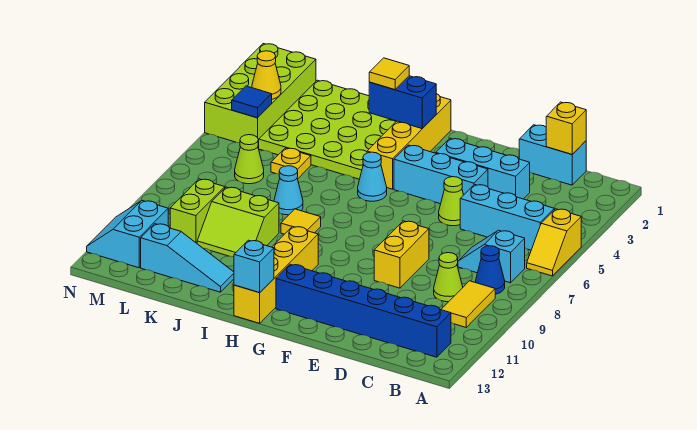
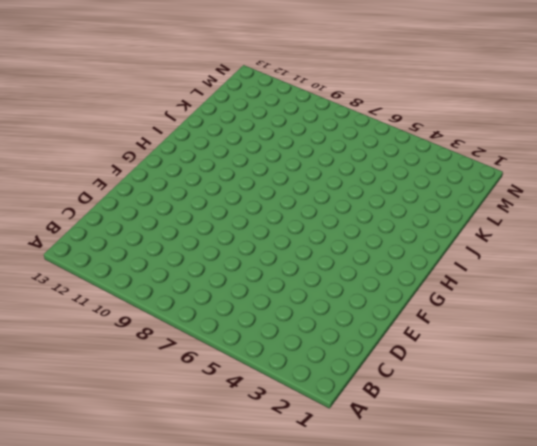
none -> yellow slope A5:A6 level 1 top 5
none -> cyan brick B5:D5 level 1
none -> cyan slope B7:C7 level 1 top B
none -> blue cone B8 level 1

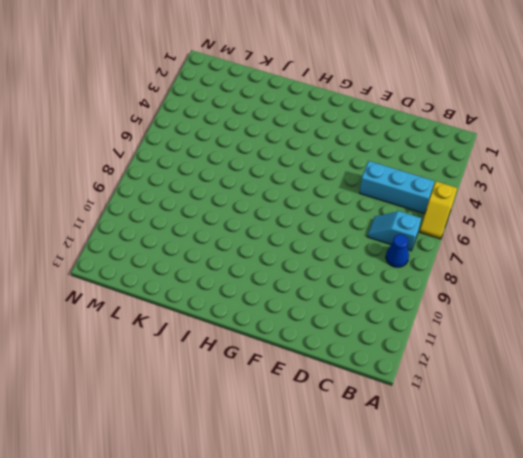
none -> yellow tile B9:B10 level 1
none -> blue brick B12:G12 level 1
none -> cyan brick C1:D1 level 1
none -> lime cone C9 level 1

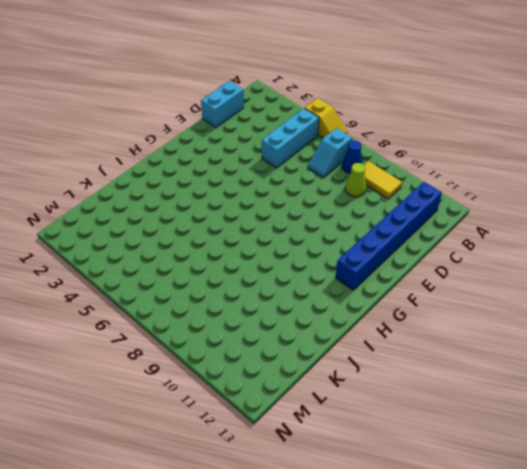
none -> cyan brick D3:F3 level 1
none -> cyan brick E4:G4 level 1
none -> lime cone E5 level 1
none -> yellow brick E8:E9 level 1

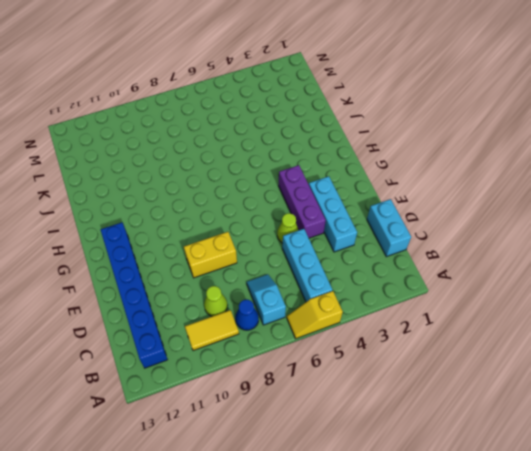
purple brick E4:G4 level 1 -> cyan brick E4:G4 level 1
none -> yellow brick H1:H4 level 1
none -> cyan cone H5 level 1
none -> yellow brick H10:H13 level 1
none -> lime plate I1:L4 level 1

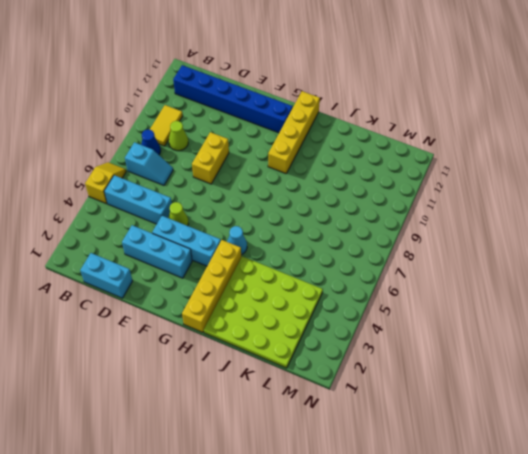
none -> yellow tile I8 level 1
none -> cyan cone J7 level 1
none -> lime slope J9:K10 level 1 top 9
none -> cyan slope J12:L12 level 1 top L

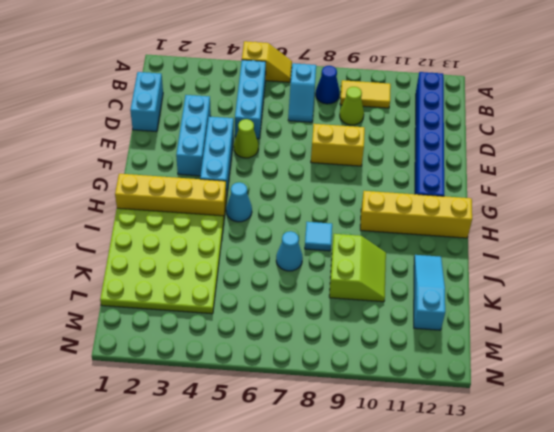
cyan tile I8 level 1 -> yellow tile I8 level 1
none -> yellow plate K5 level 1
none -> lime cone L6 level 1
none -> lime brick L9:L10 level 1
none -> lime brick M1:N4 level 1

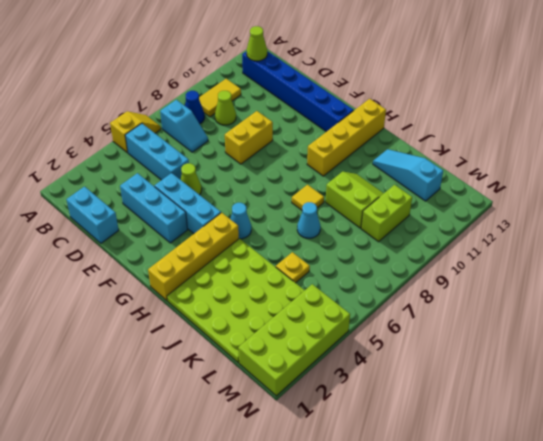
lime cone B12 level 2 -> lime cone L6 level 1
none -> cyan slope M11:N12 level 1 top M
none -> yellow brick C1 level 2
none -> blue brick H2:I2 level 2
none -> cyan brick H13 level 2

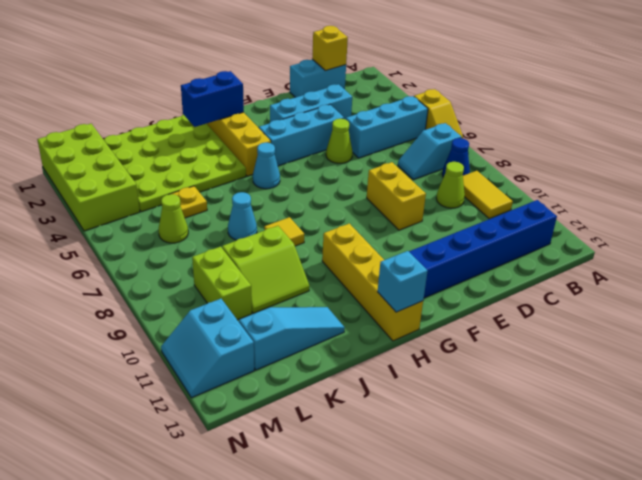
none -> yellow cone M3 level 2
none -> blue tile M4 level 2
none -> yellow tile I2 level 3

